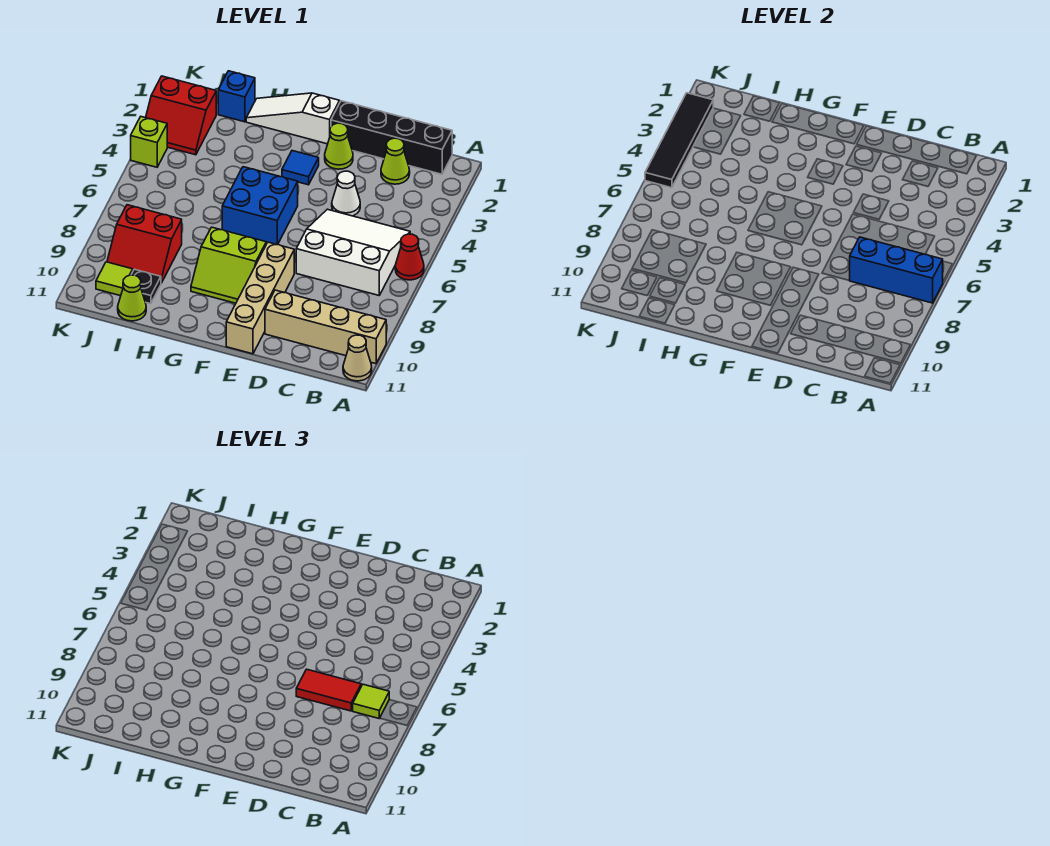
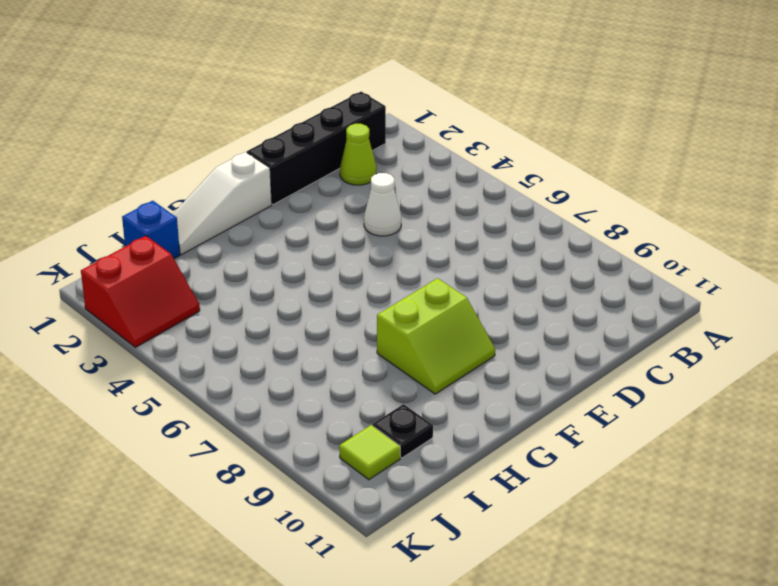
none -> red cone A6 level 1
none -> tan brick A10:D10 level 1
none -> tan cone A11 level 1

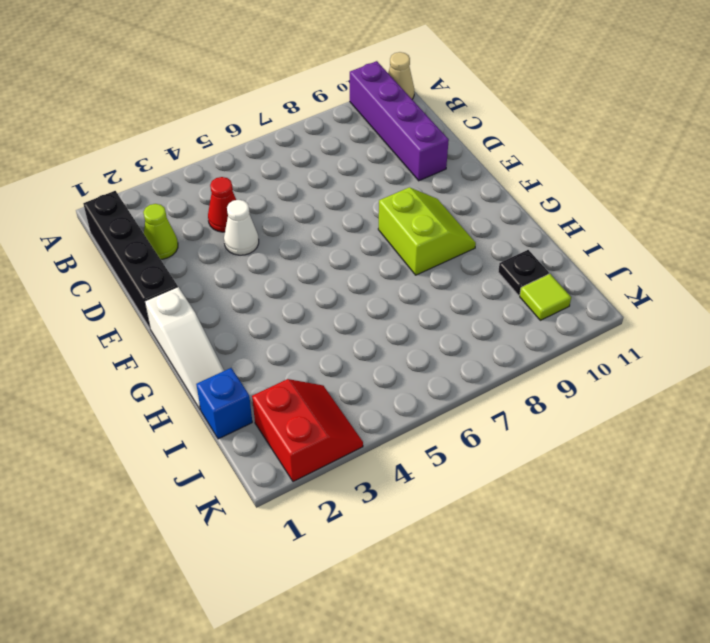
purple brick A10:D10 level 1 -> tan brick A10:D10 level 1
red cone C4 level 1 -> red cone A6 level 1
none -> white slope B5:D7 level 1 top 7
none -> lime cone E2 level 1
none -> tan brick E8:E11 level 1

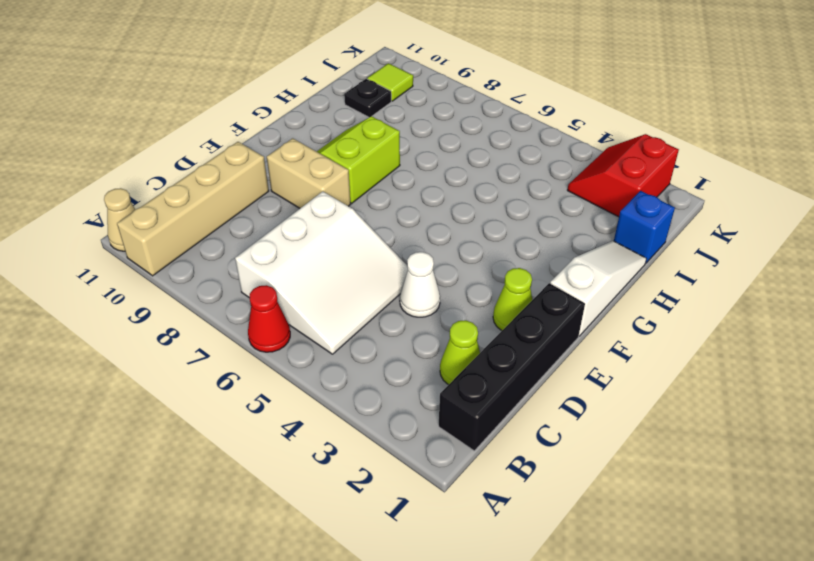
tan brick E8:E9 level 1 -> tan brick E8:E11 level 1
none -> blue tile F3 level 1
none -> blue brick F5:G6 level 1
none -> red slope I8:J9 level 1 top 8

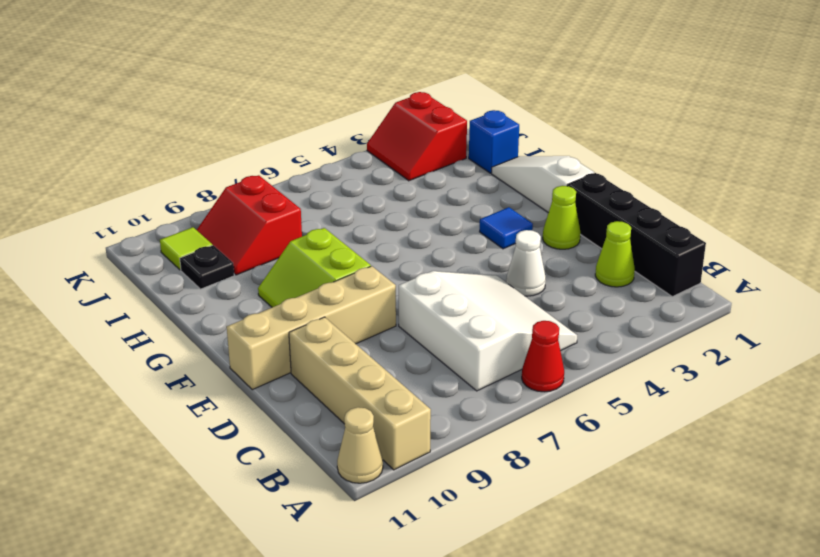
none -> blue brick F5:G6 level 1
none -> lime cone I11 level 1
none -> lime brick K4 level 1

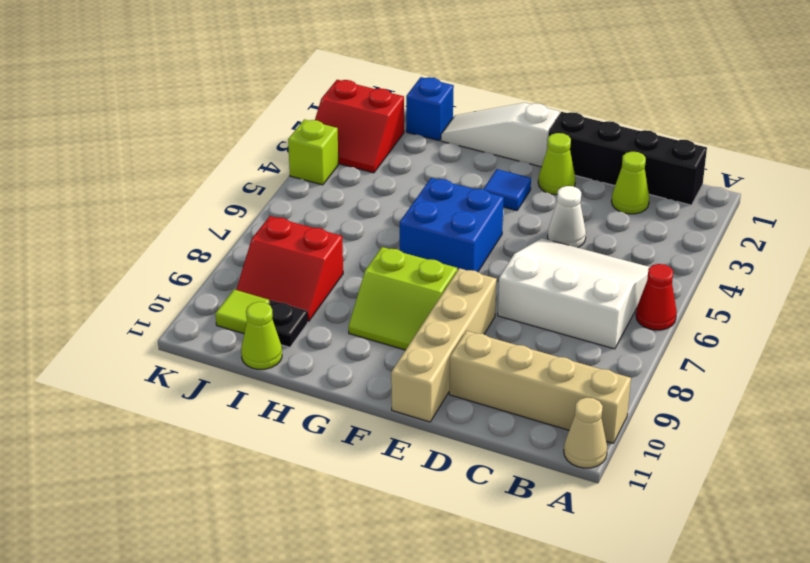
none -> blue brick A7:C7 level 2
none -> black tile K2:K5 level 2
none -> lime tile B7 level 3

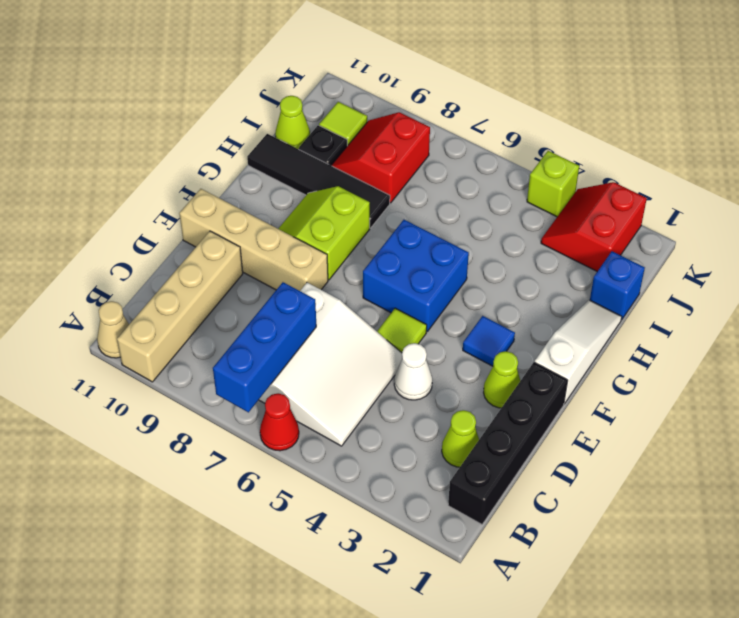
lime tile E5 level 1 -> lime tile B7 level 3
black tile H8:H11 level 1 -> black tile K2:K5 level 2
none -> red tile C7:D7 level 3

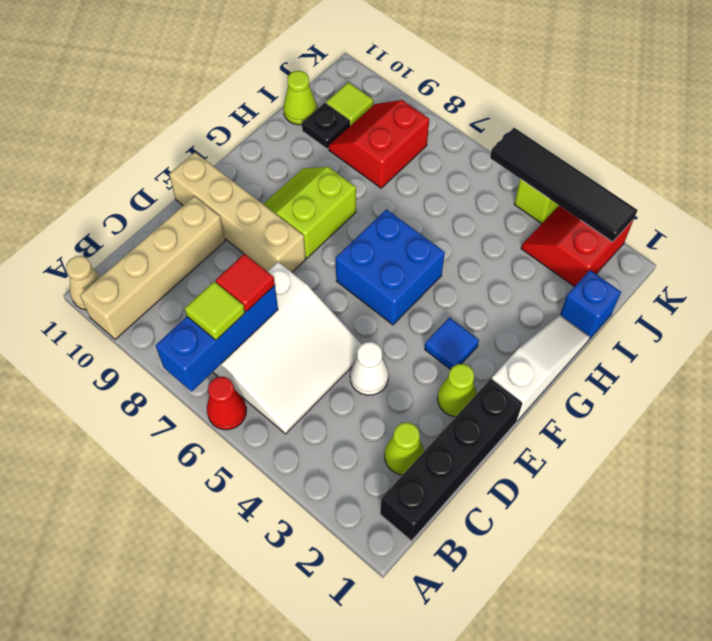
red tile C7 level 3 -> red tile C7:D7 level 3

